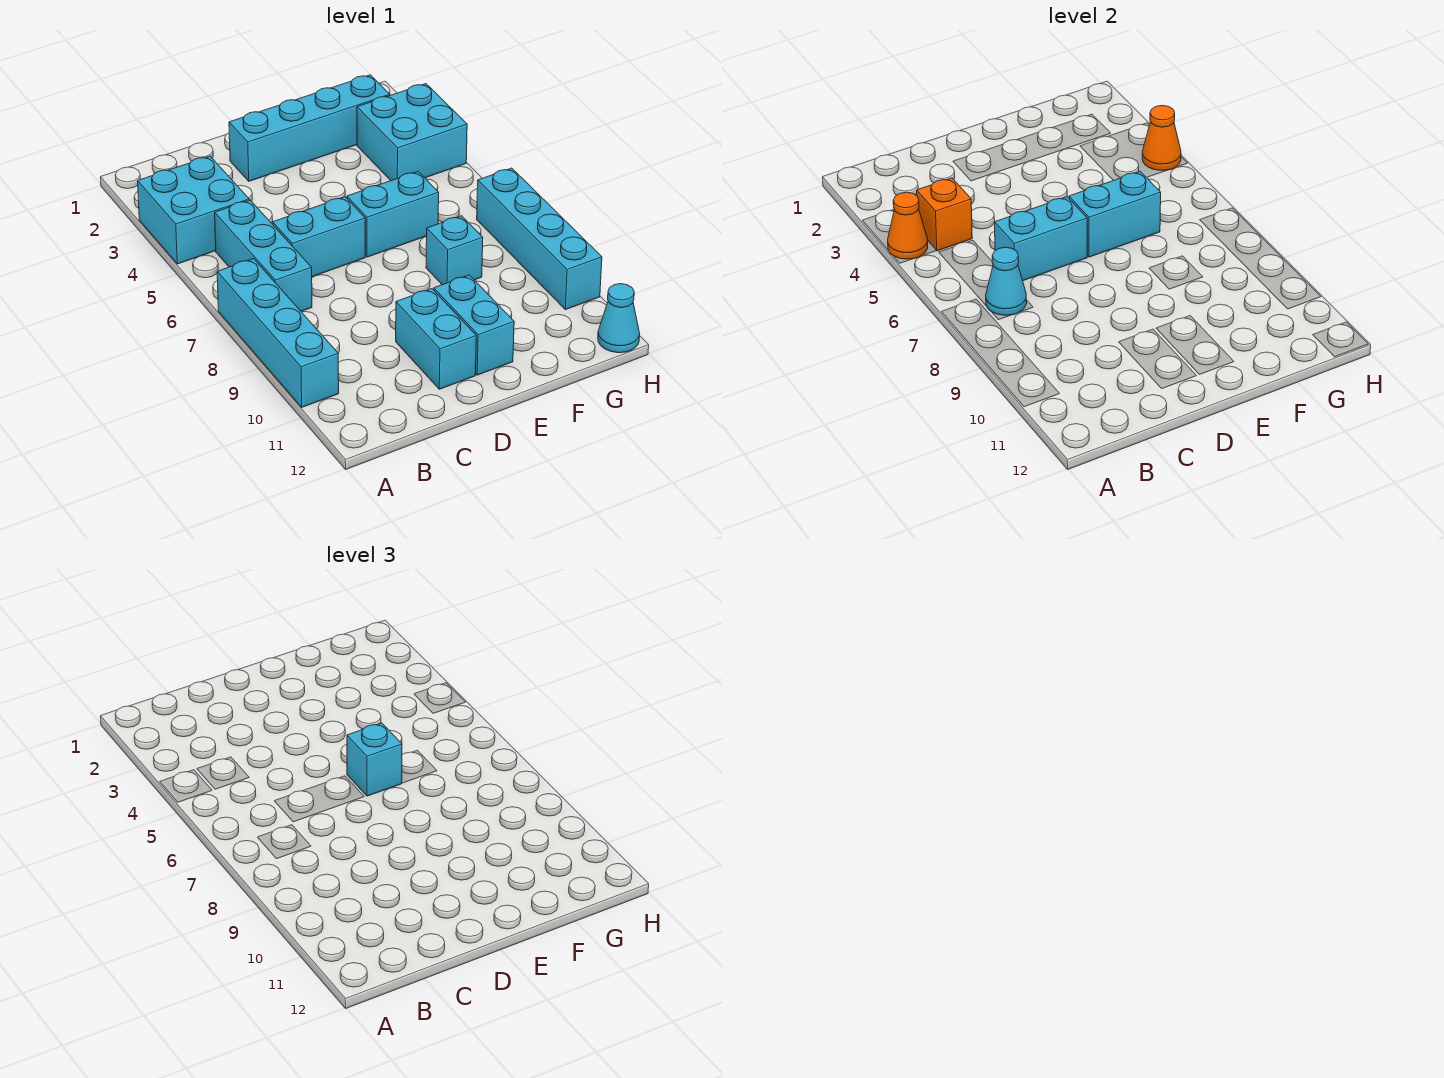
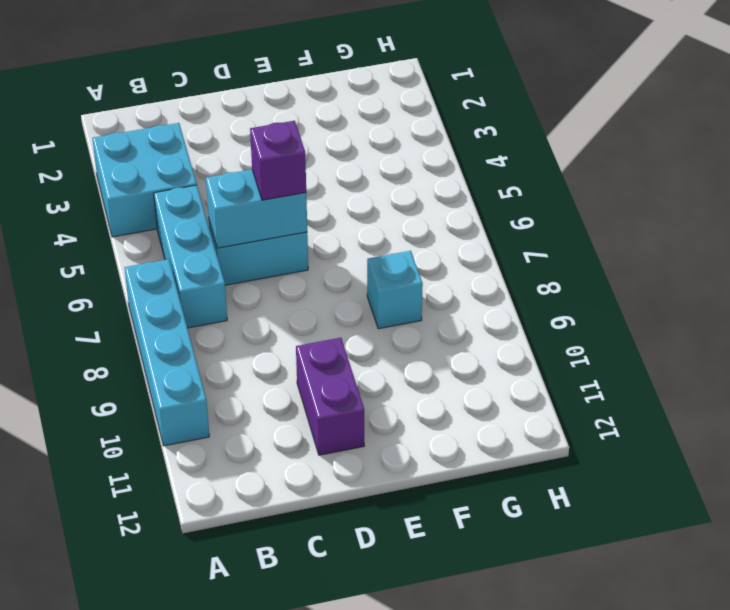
purple brick D6 level 3 -> none
purple brick D10:D11 level 1 -> cyan brick D10:D11 level 1
none -> cyan brick D2:G2 level 1
none -> cyan brick E6:F6 level 1
none -> cyan brick E10:E11 level 1

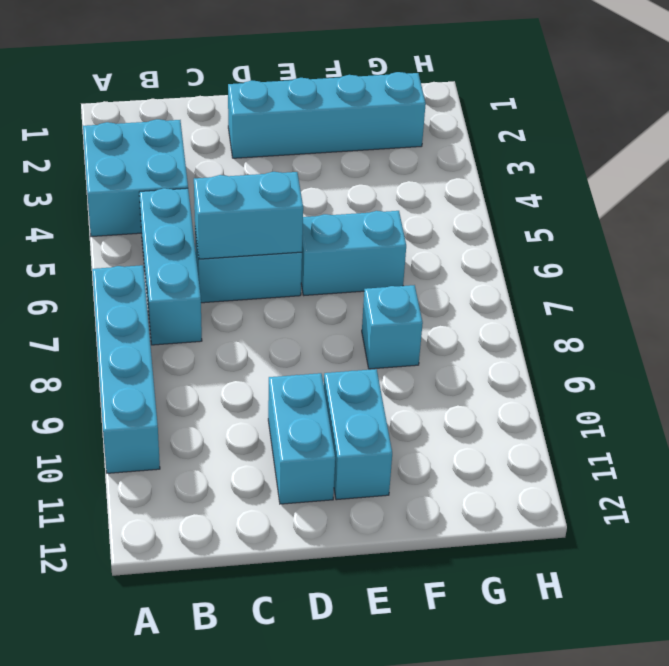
none -> cyan brick G3:H4 level 1
none -> cyan brick H7:H10 level 1
none -> cyan cone H12 level 1

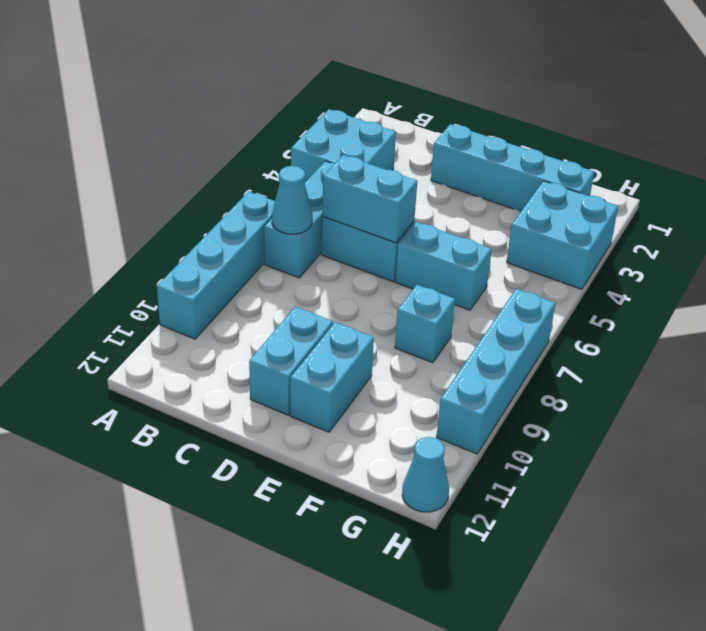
none -> orange cone A4 level 2
none -> orange brick B4 level 2
none -> cyan brick E6:F6 level 2

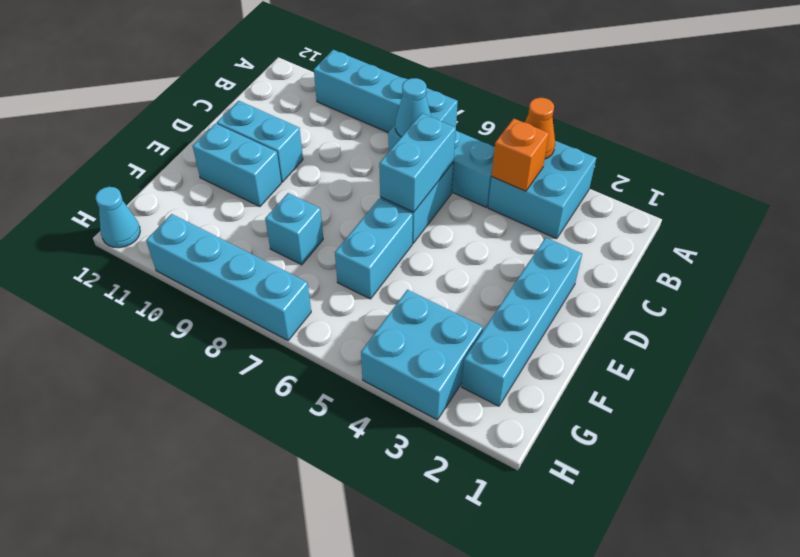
none -> cyan brick E6:F6 level 2
none -> orange cone H4 level 2
none -> cyan brick E6 level 3

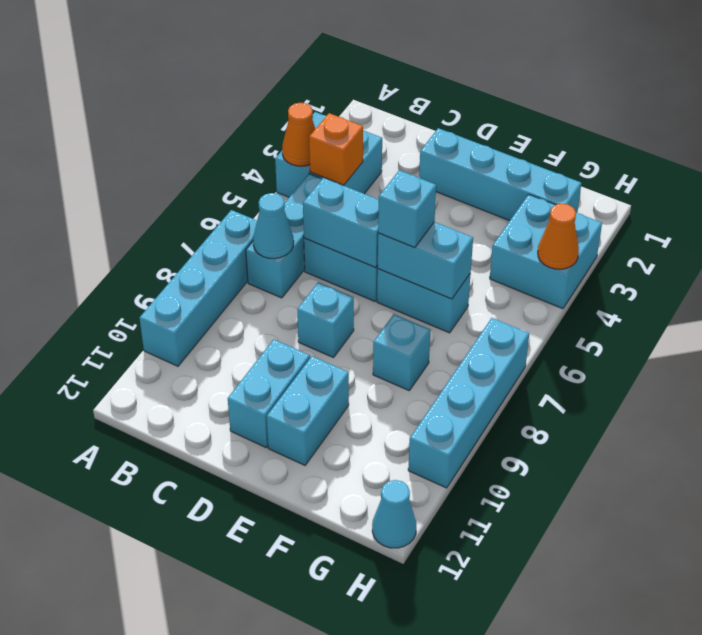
cyan brick D8 level 1 -> none

